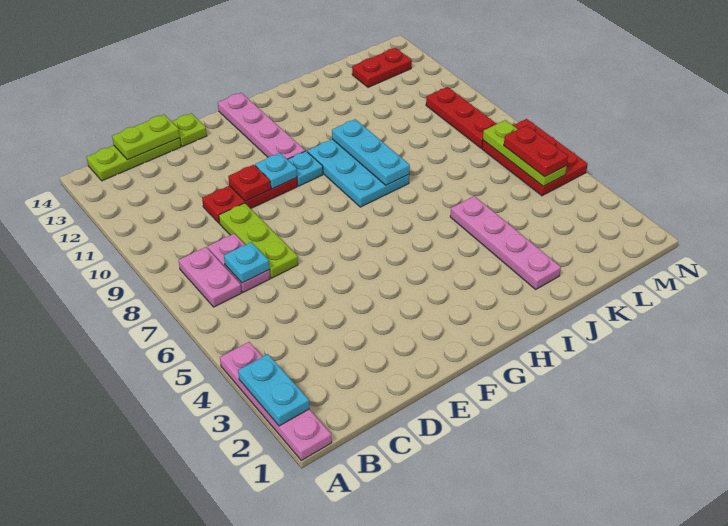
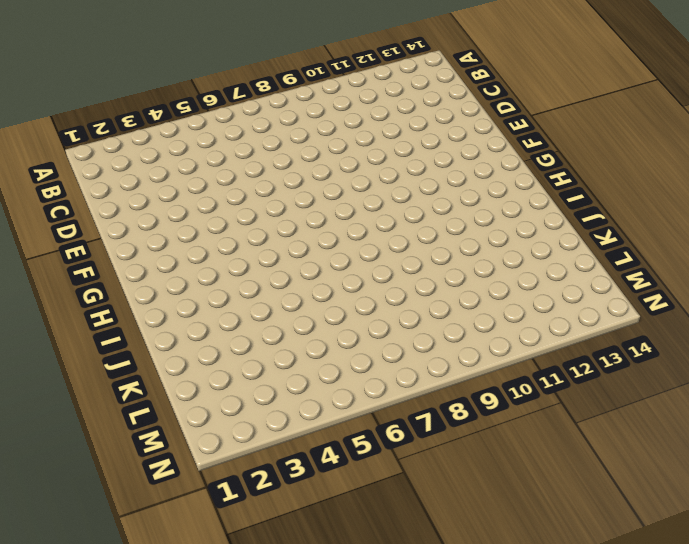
none -> pink plate A1:A4 level 1
none -> pink plate B7:B8 level 1
none -> lime plate B14:D14 level 1

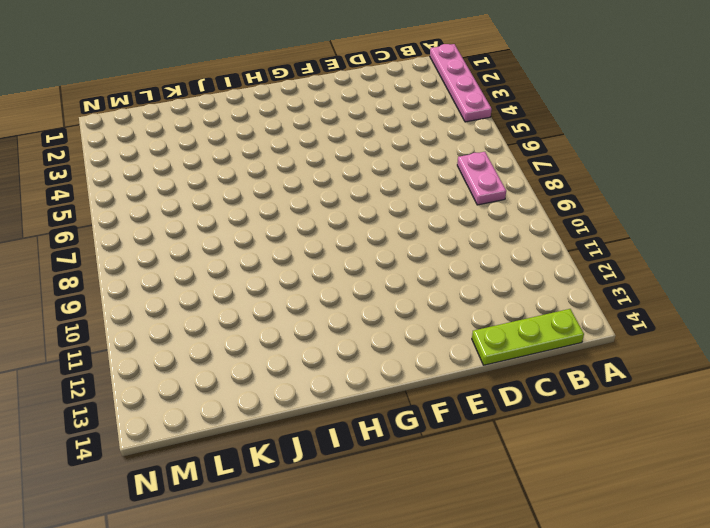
none -> pink plate C7:C8 level 1
none -> lime plate D7:D9 level 1
none -> red plate D10:F10 level 1

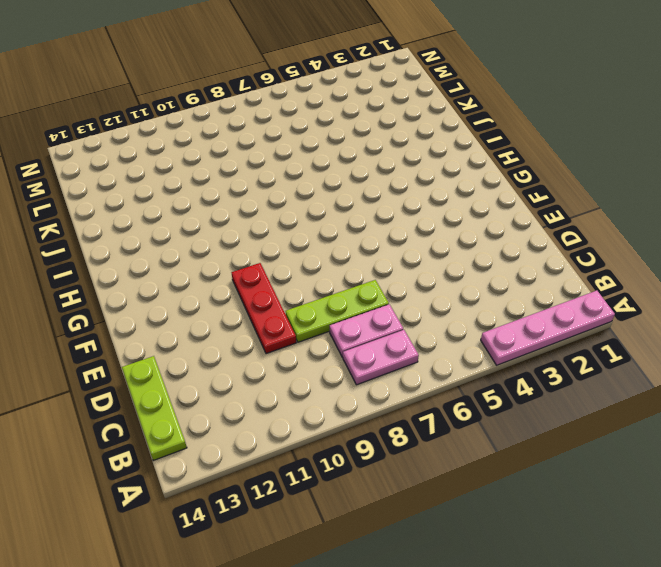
none -> lime plate E14 level 1
none -> cyan plate G10 level 1
none -> pink plate G11:G14 level 1

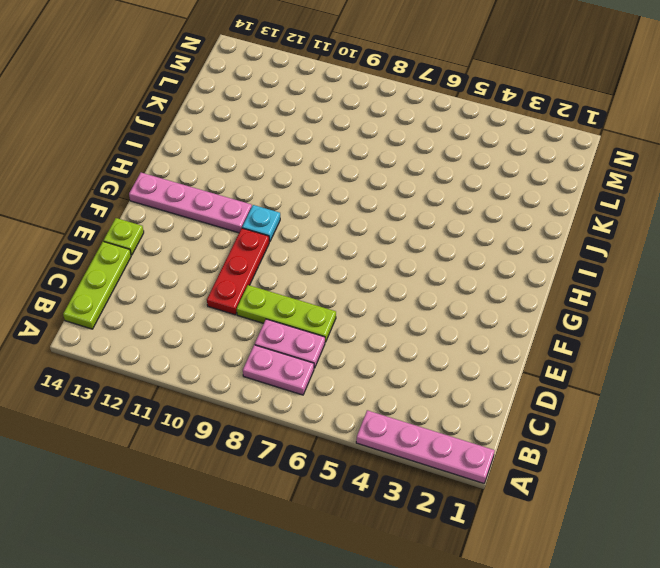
none -> cyan plate H8:I10 level 1
none -> pink plate J2:J5 level 1
none -> red plate L13:M13 level 1

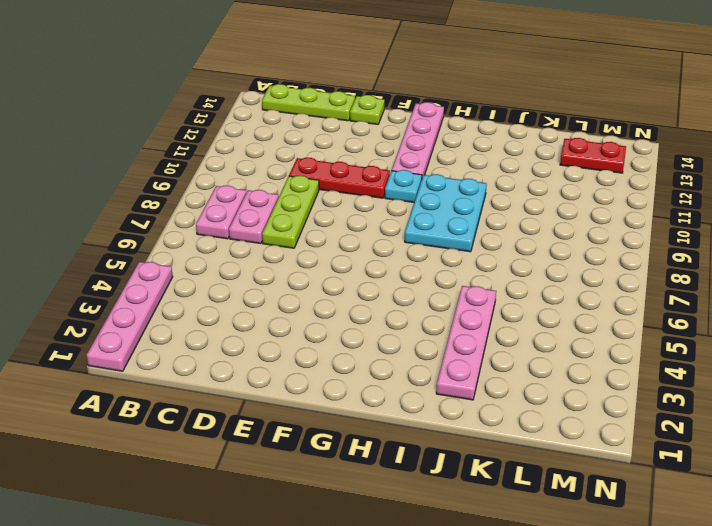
none -> red plate M5:N7 level 1
none -> red plate M8:M10 level 1
none -> cyan plate A2:A3 level 2

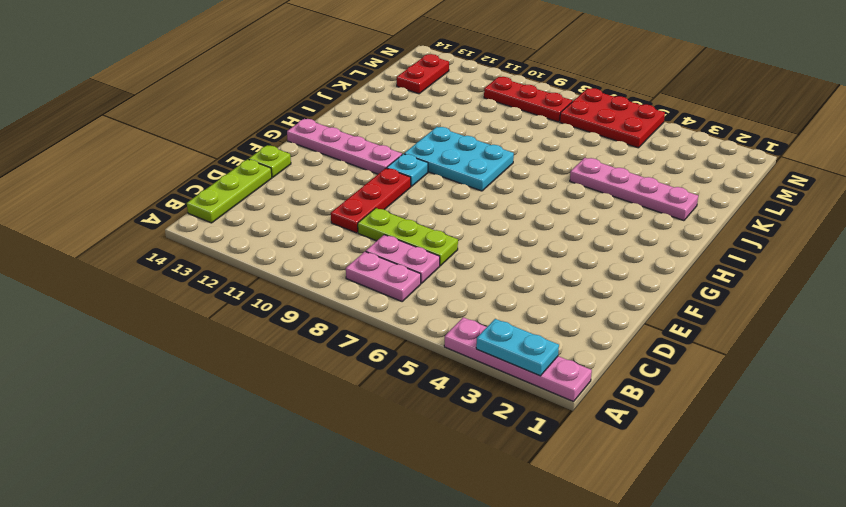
none -> cyan plate C7 level 2
none -> lime plate C14:D14 level 2
none -> red plate E10 level 2

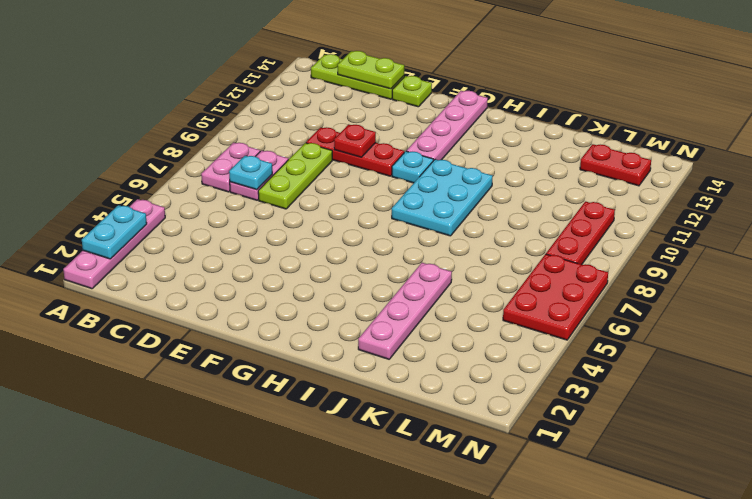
none -> cyan plate F10 level 2
none -> cyan plate I8:I10 level 2
none -> lime plate M5:M7 level 2

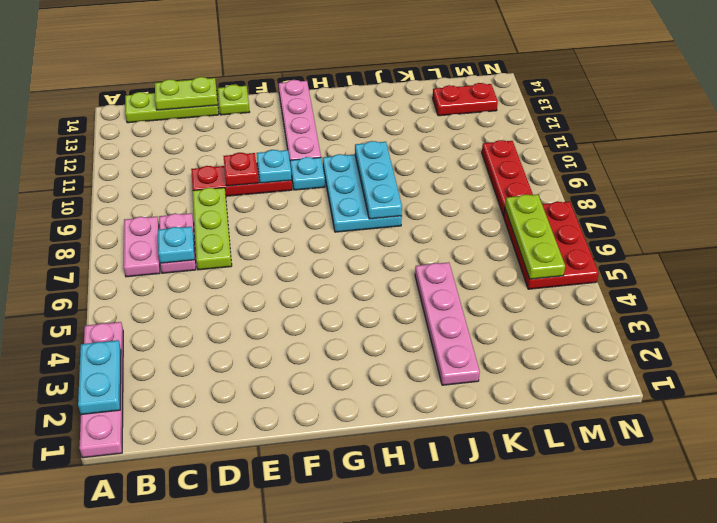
none -> red plate M5:M6 level 3

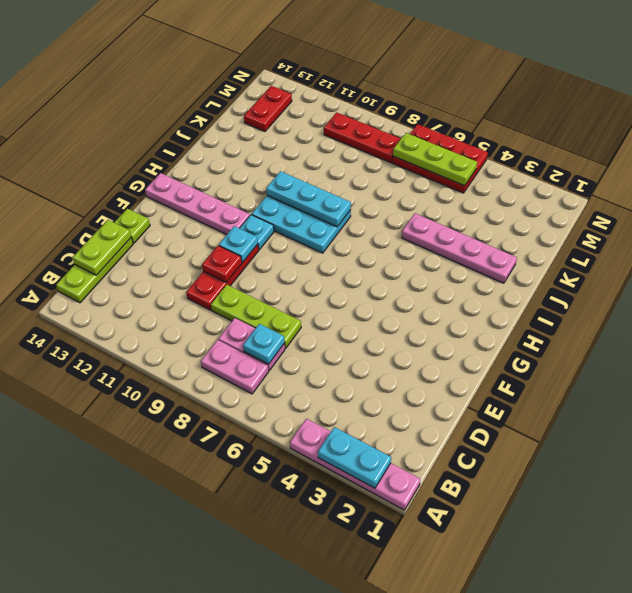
none -> red plate M5:M6 level 3

